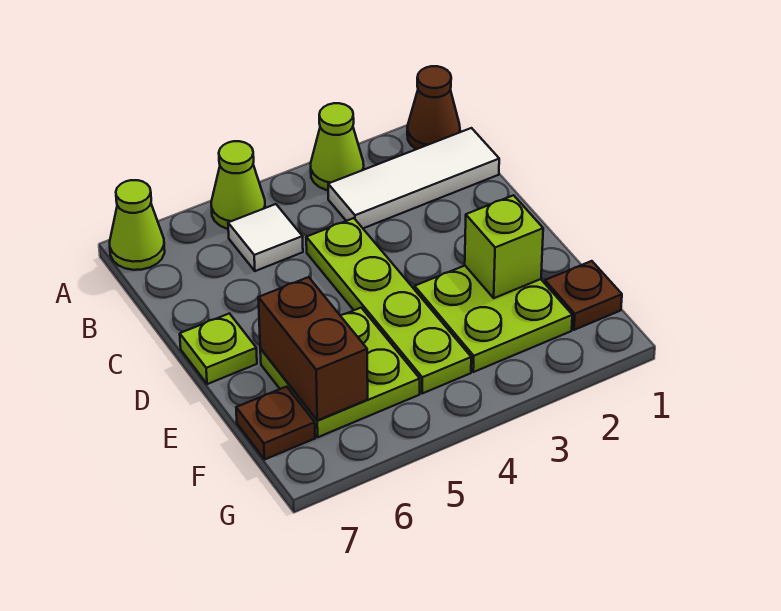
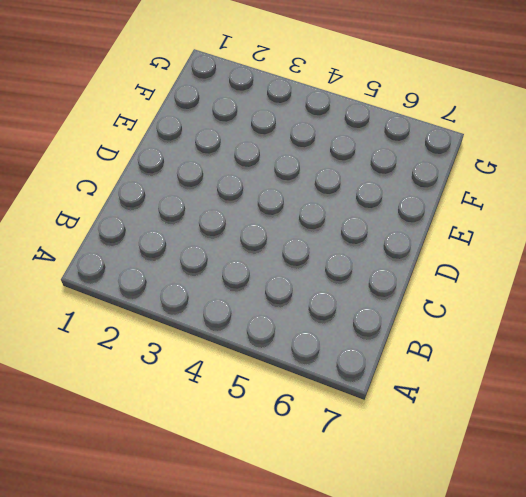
none -> brown cone A1 level 1
none -> lime cone A3 level 1
none -> lime cone A5 level 1

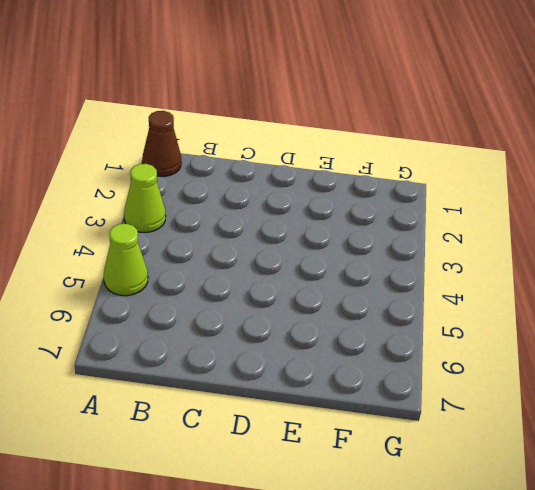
none -> lime cone A7 level 1
none -> white tile B1:B3 level 1
none -> white tile B5 level 1

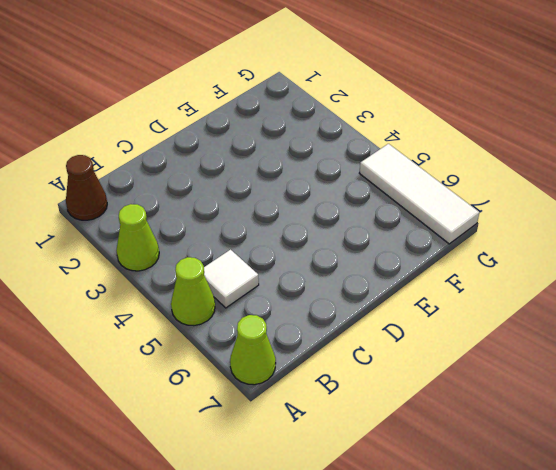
white tile G5:G7 level 1 -> white tile B1:B3 level 1
none -> lime plate C4:F4 level 1
none -> lime plate D7 level 1
none -> lime plate E2:F3 level 1

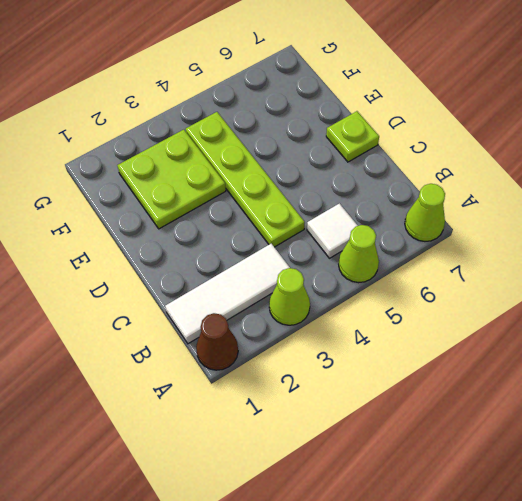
none -> lime plate E5:F6 level 1
none -> brown plate F1 level 1
none -> brown plate F7 level 1

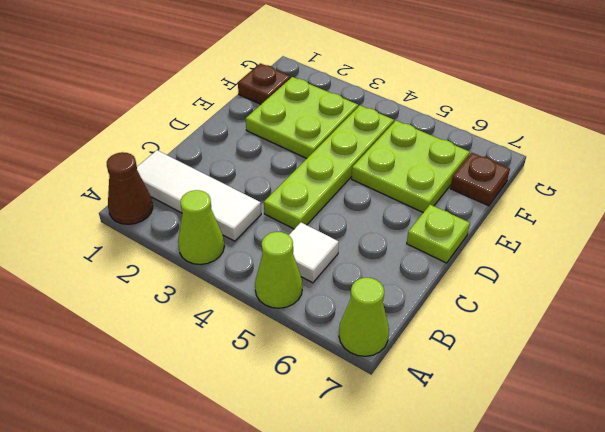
none -> lime brick E2 level 2
none -> brown brick E6:F6 level 2

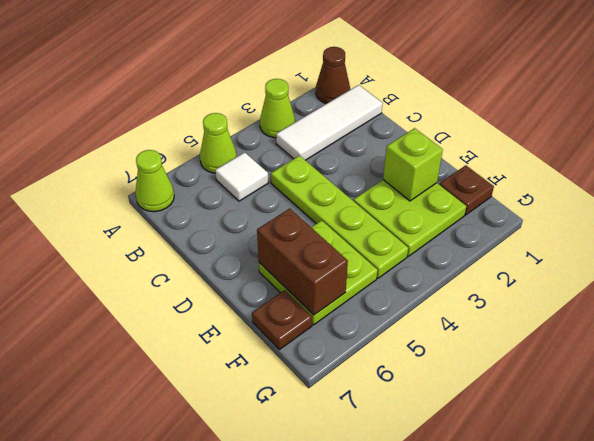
none -> lime plate D7 level 1

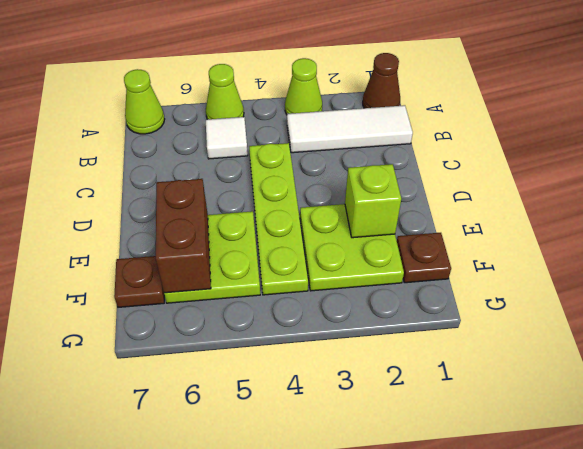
none -> lime plate D7 level 1

